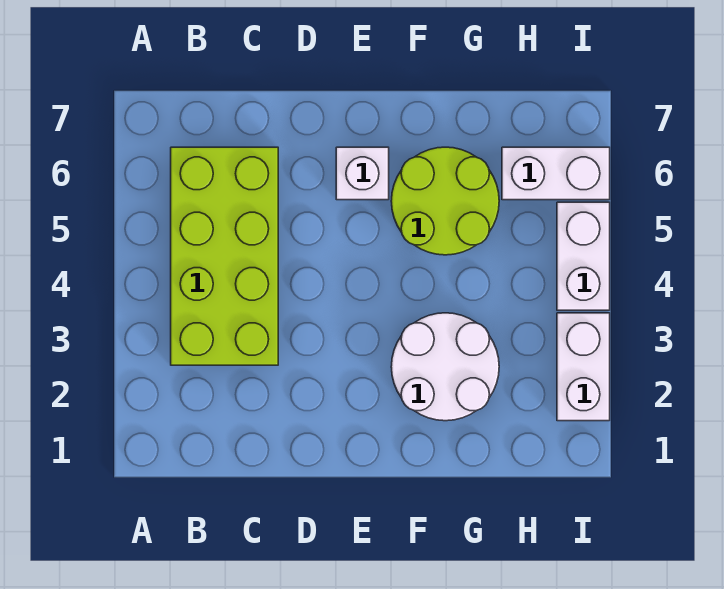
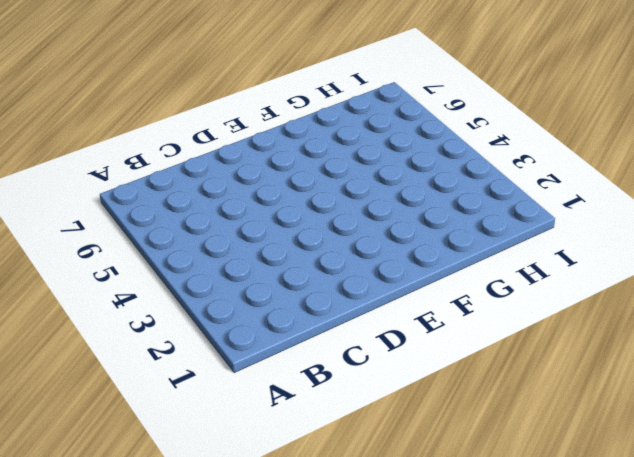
none -> lime brick B3:C6 level 1
none -> white brick E6 level 1

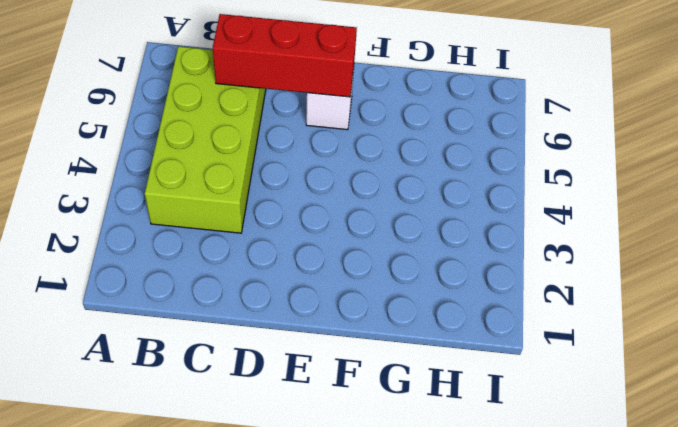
red brick C6:E6 level 2 -> none
none -> white round brick F2:G3 level 1
none -> lime round brick F5:G6 level 1

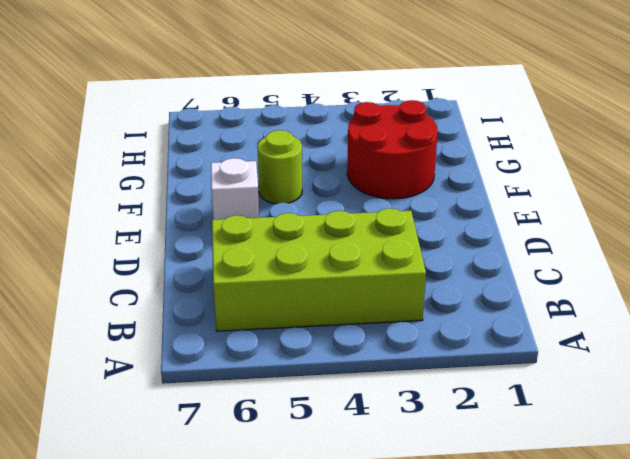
red round brick F2:G3 level 1 -> white round brick F2:G3 level 1
lime round brick F5 level 1 -> lime round brick F5:G6 level 1
none -> white brick H6:I6 level 1
none -> white brick I2:I3 level 1

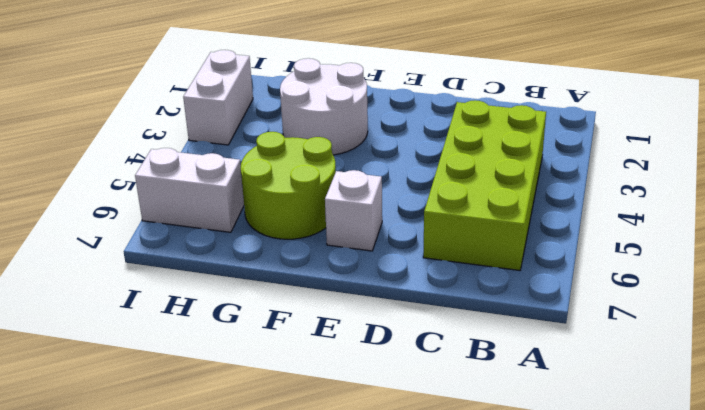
none -> white brick I4:I5 level 1

